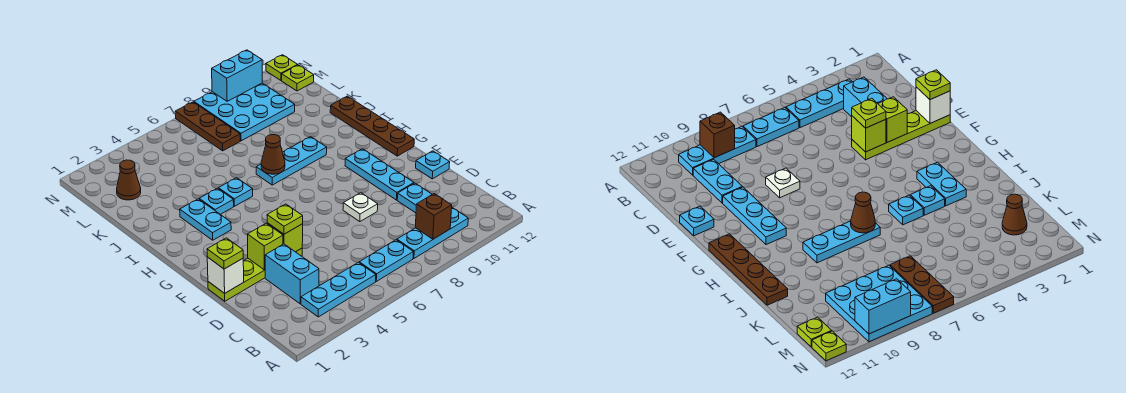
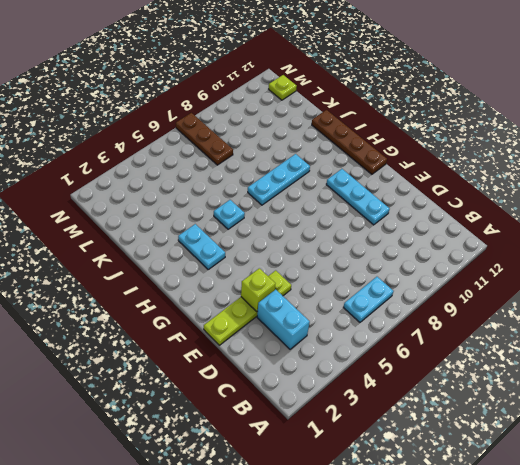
none -> cyan plate B3:B5 level 1
none -> cyan plate B8:B10 level 1
none -> cyan plate C10:D10 level 1

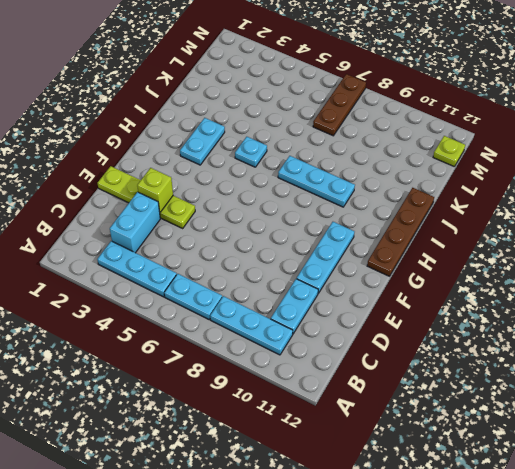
none -> white plate E8 level 1
none -> cyan plate E12 level 1
none -> cyan plate I4 level 1

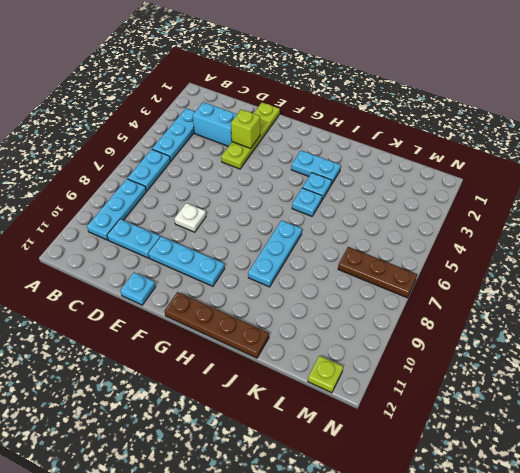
none -> brown cone L2 level 1
none -> cyan plate L8:N10 level 1
none -> lime plate N12 level 1

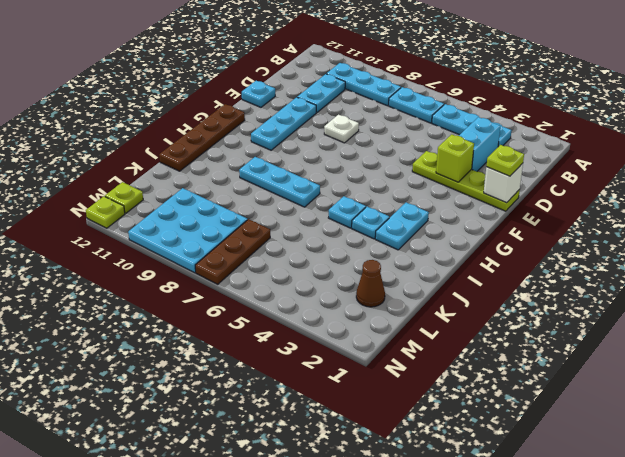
none -> brown brick B9 level 2
none -> lime brick E4 level 2
none -> brown cone I7 level 2

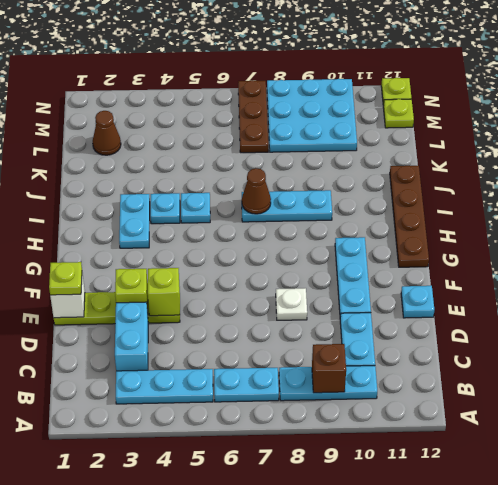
none -> cyan brick N9:N10 level 2
none -> lime plate E4 level 3

